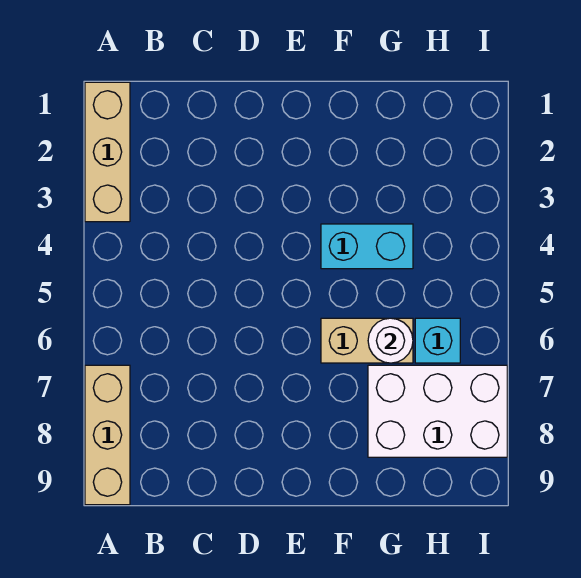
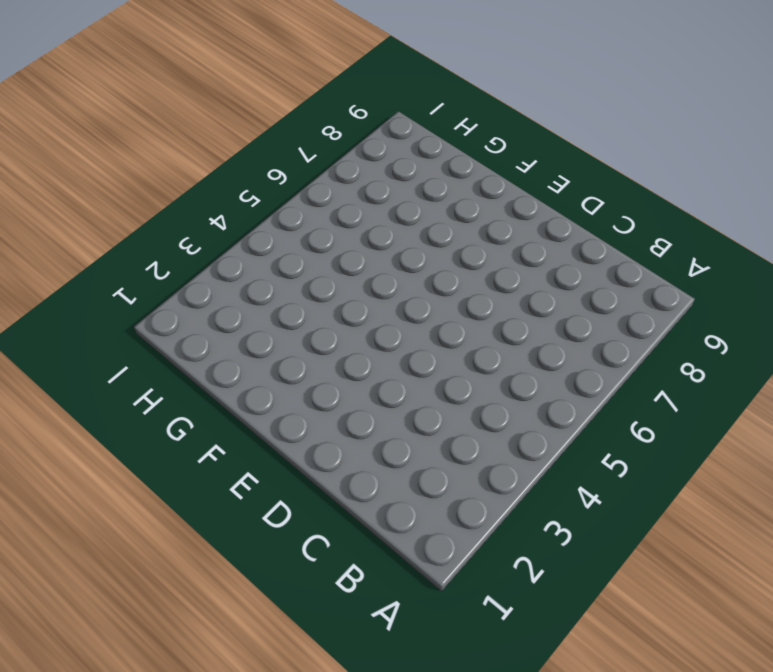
none -> tan brick A1:A3 level 1
none -> tan brick A7:A9 level 1

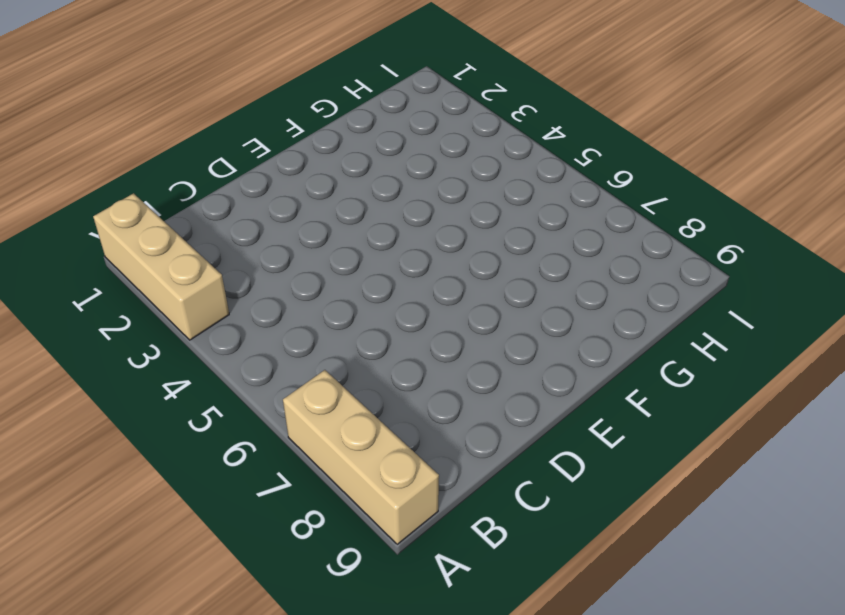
none -> cyan brick F4:G4 level 1
none -> tan brick F6:G6 level 1

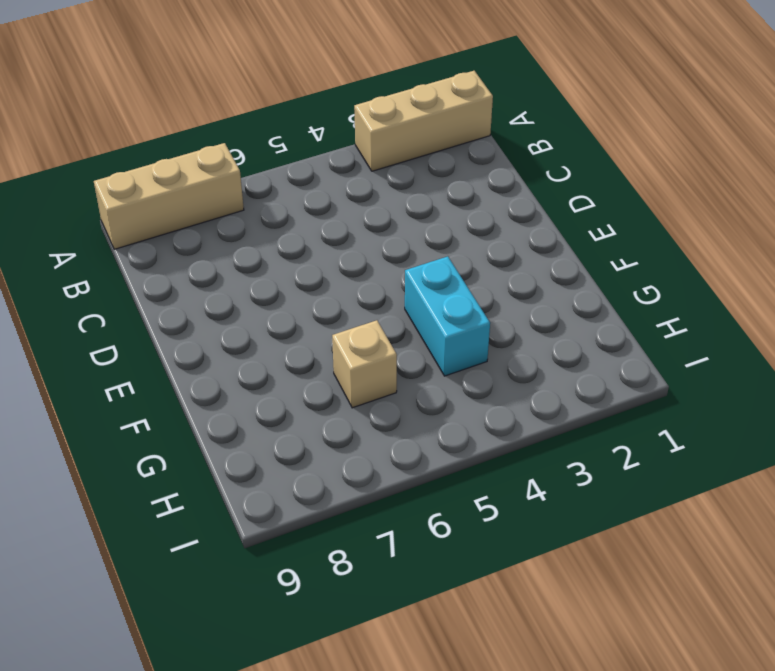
tan brick G6 level 1 -> tan brick F6:G6 level 1
none -> white brick G7:I8 level 1
none -> cyan brick H6 level 1

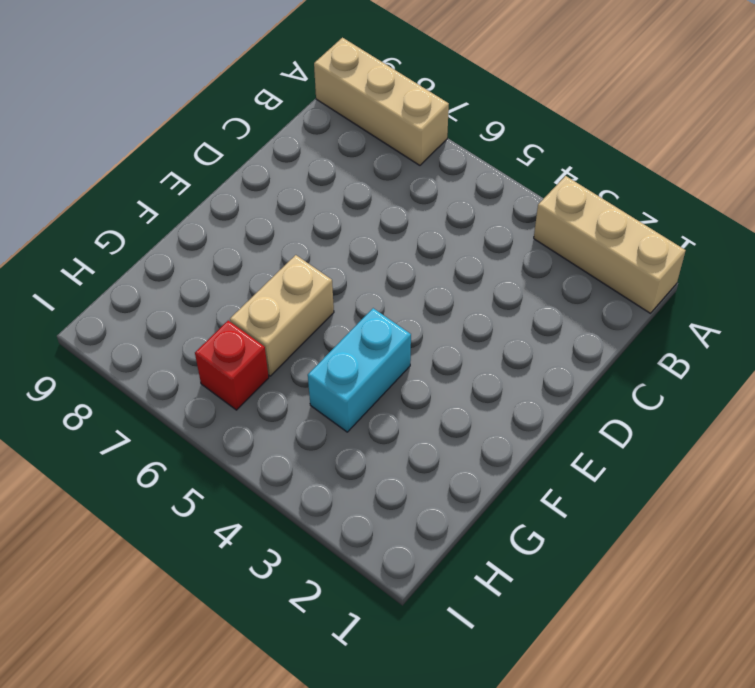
red brick H6 level 1 -> cyan brick H6 level 1
none -> white brick G7:I8 level 1
none -> white round brick G6 level 2

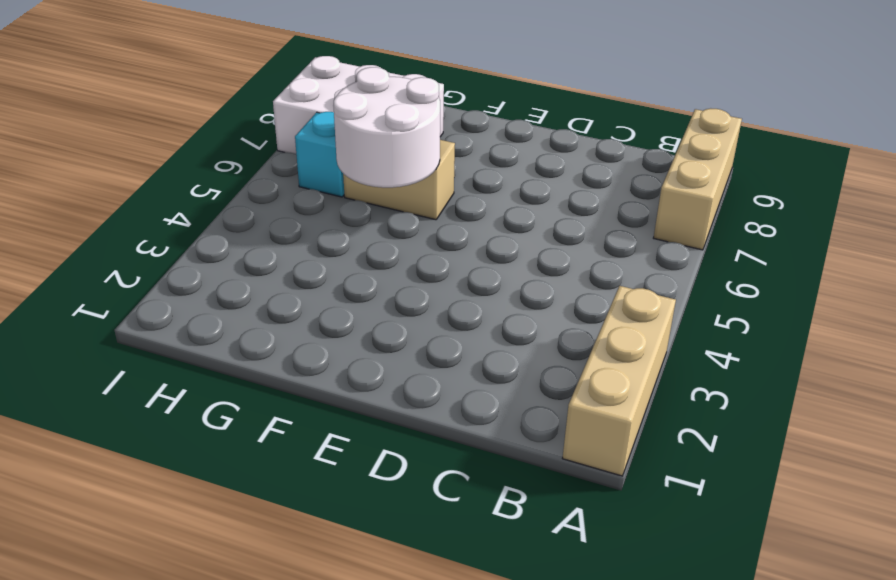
white round brick F5:G6 level 2 -> white round brick G6 level 2
none -> cyan brick F4:G4 level 1

